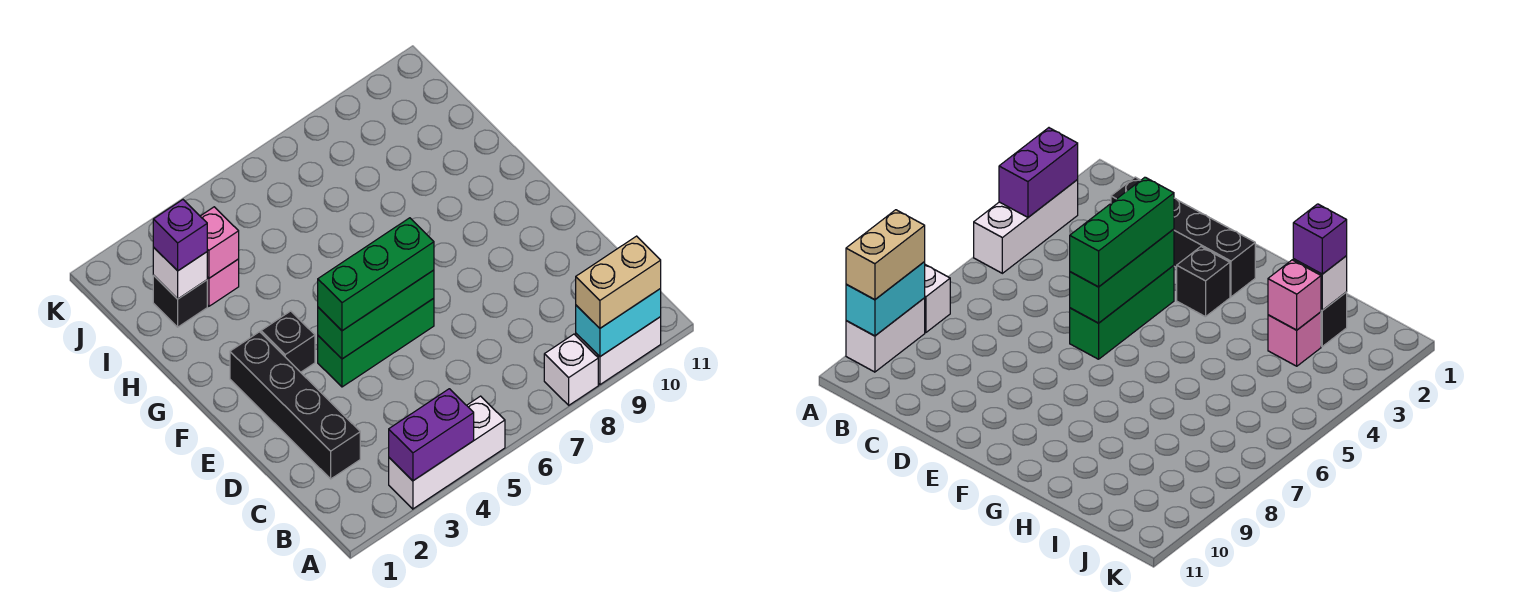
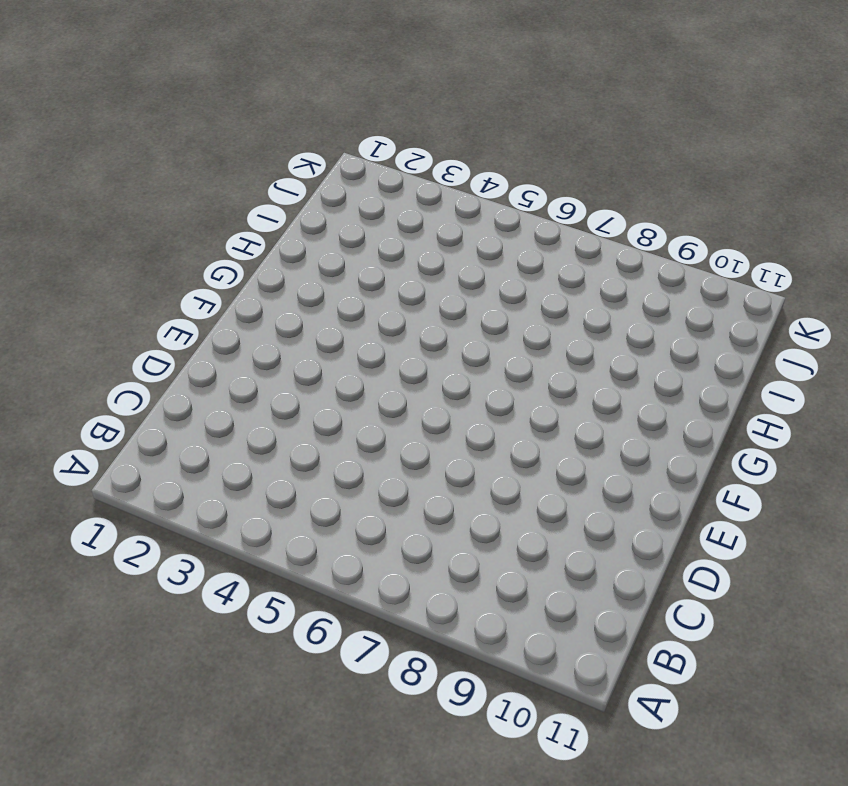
none -> white brick A3:A5 level 1
none -> white brick A8 level 1
none -> white brick A9:A10 level 1

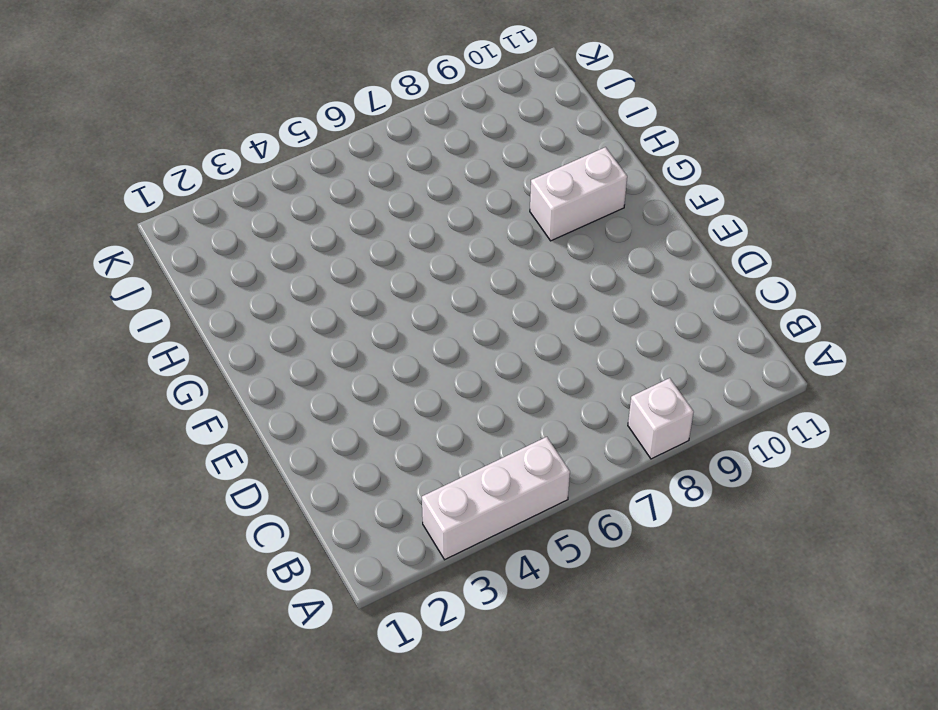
white brick G9:G10 level 1 -> white brick A9:A10 level 1
none -> black brick C2:F2 level 1
none -> green brick E4:E6 level 1
none -> black brick F3 level 1

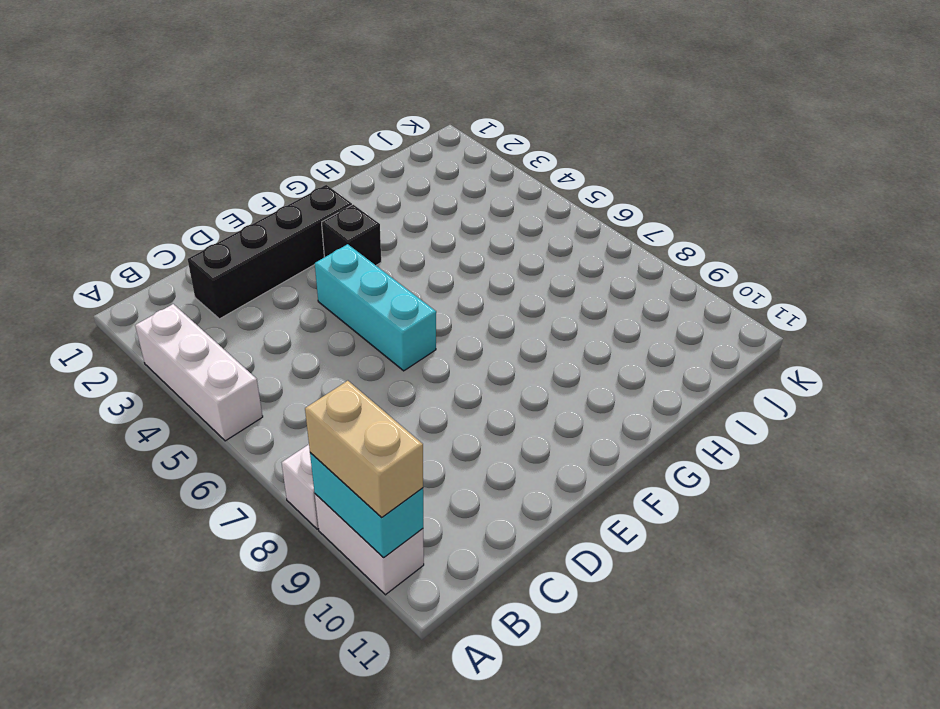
cyan brick E4:E6 level 1 -> green brick E4:E6 level 1
none -> black brick I2 level 1
none -> pink brick I3 level 1
none -> purple brick A3:A4 level 2

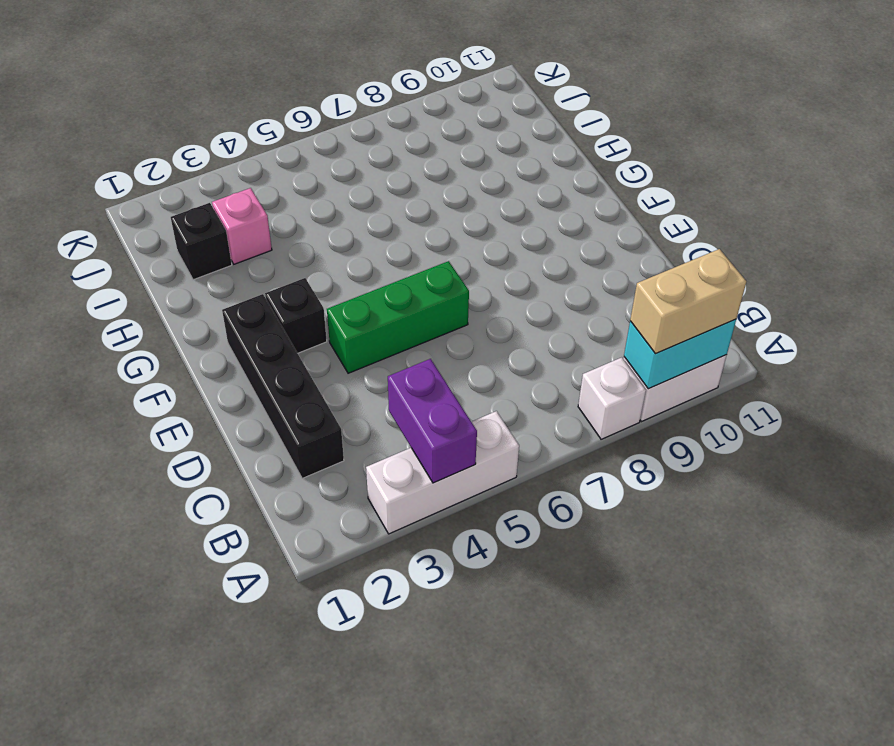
purple brick A4:B4 level 2 -> purple brick A3:A4 level 2
none -> green brick E4:E6 level 2
none -> white brick I2 level 2
none -> pink brick I3 level 2

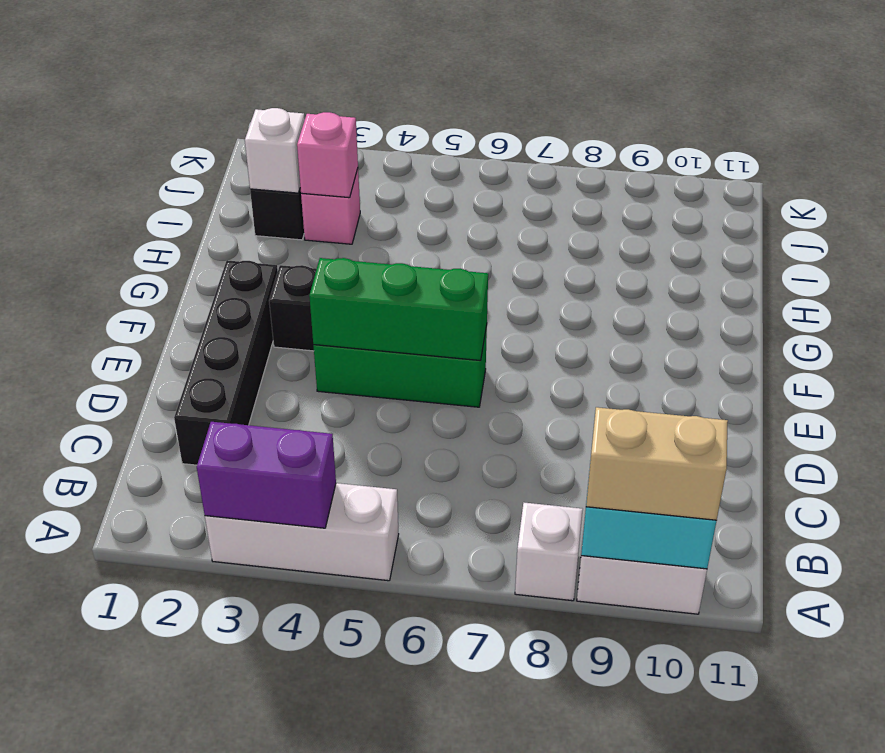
none -> green brick E4:E6 level 3
none -> purple brick I2 level 3

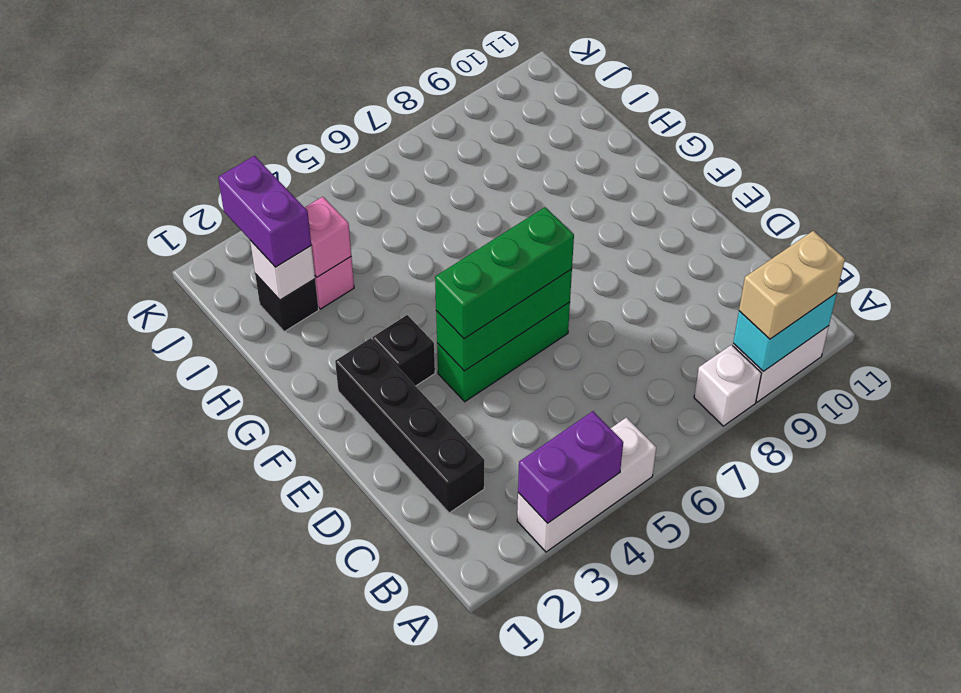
purple brick I2:J2 level 3 -> purple brick I2 level 3

